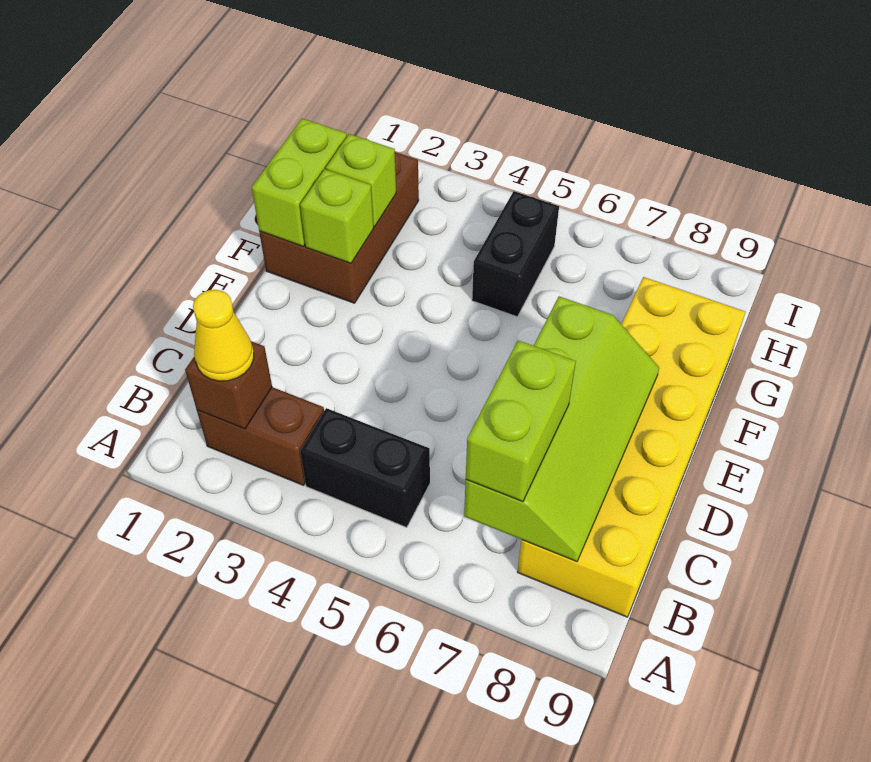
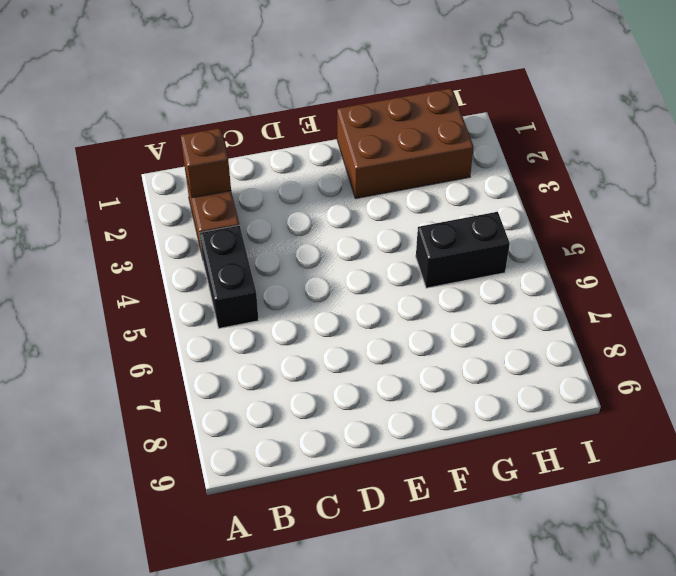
none -> yellow brick B8:G9 level 1
none -> lime slope B7:E8 level 2 top 7
none -> lime brick F1:G1 level 2

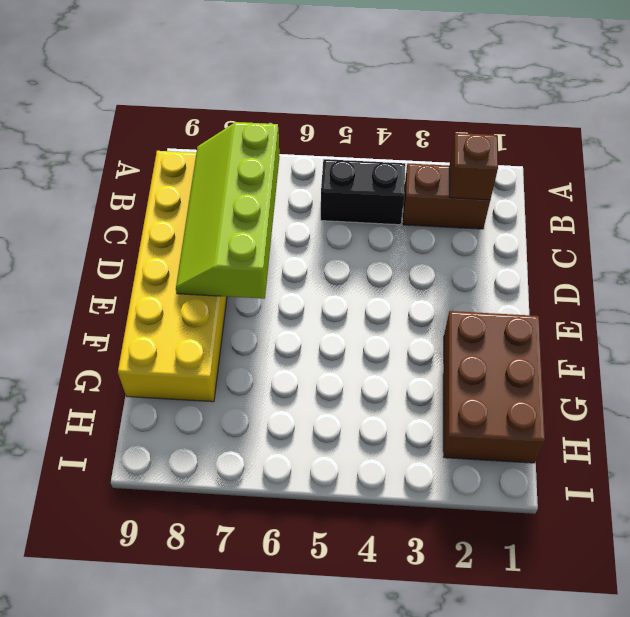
none -> black brick G5:H5 level 1
none -> lime brick F1:G1 level 2
none -> lime brick F2 level 2

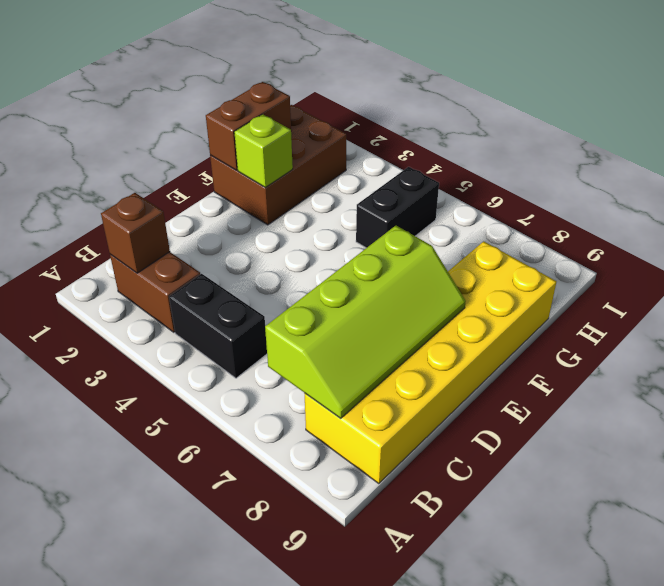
brown brick F1:G1 level 2 -> lime brick F1:G1 level 2
none -> lime brick G2 level 2
none -> yellow cone B2 level 3
none -> lime brick B7:C7 level 3

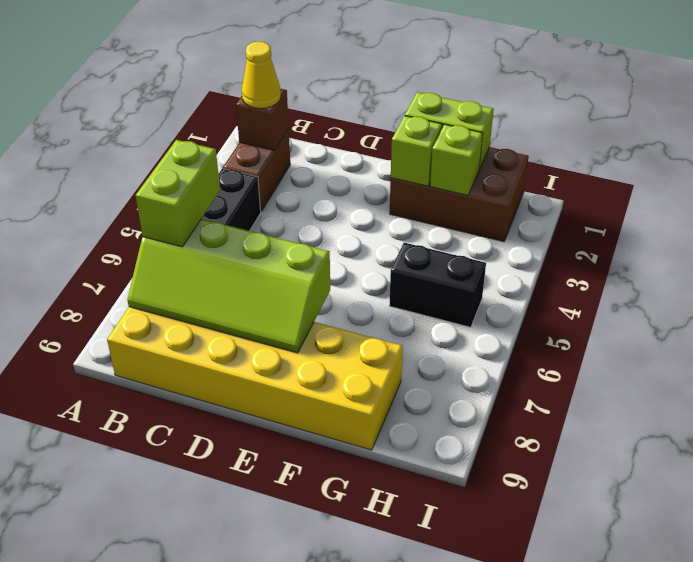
lime brick B6:B7 level 3 -> lime brick B7:C7 level 3

